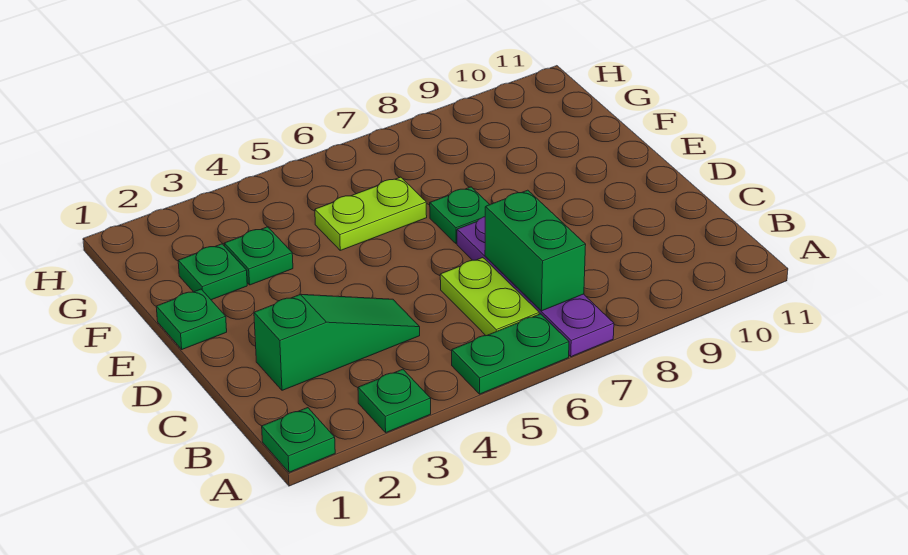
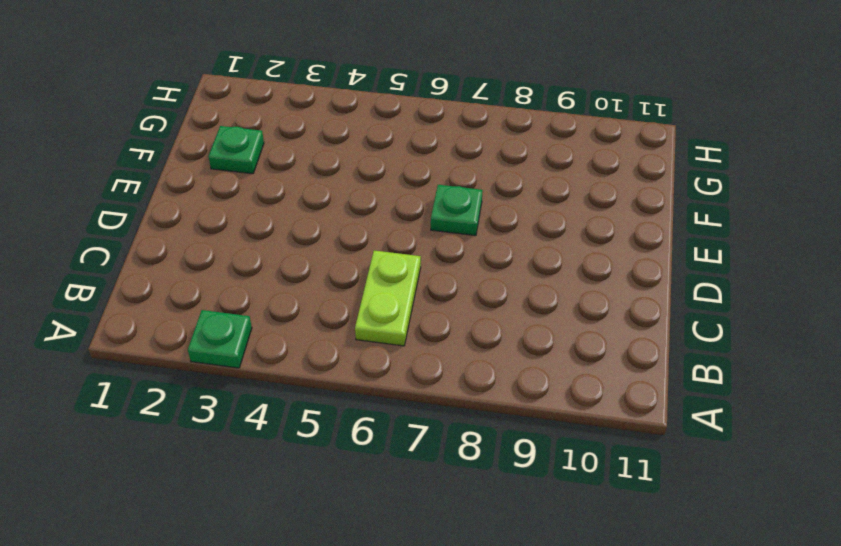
none -> green plate A1 level 1
none -> green plate A5:A6 level 1
none -> purple plate A7:D7 level 1

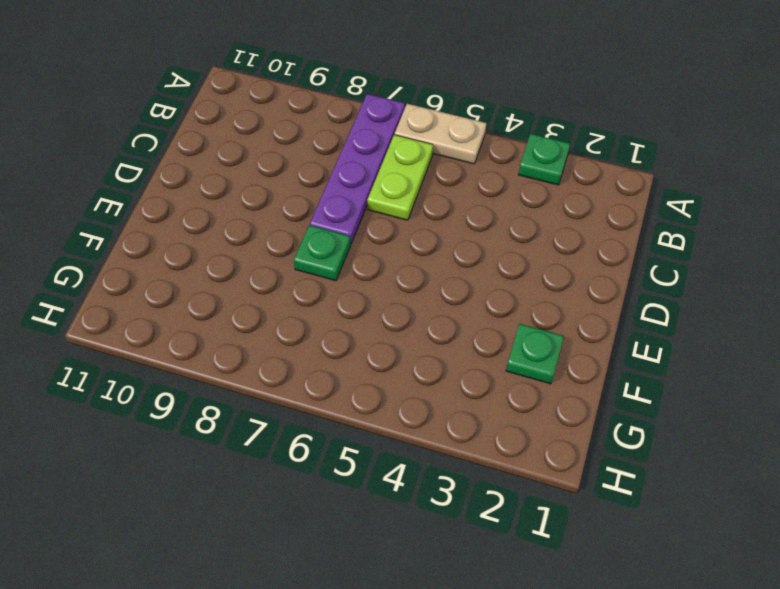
tan plate A5:A6 level 1 -> green plate A5:A6 level 1
none -> green plate A1 level 1
none -> green slope C2:C4 level 1 top 2
none -> green plate E1 level 1

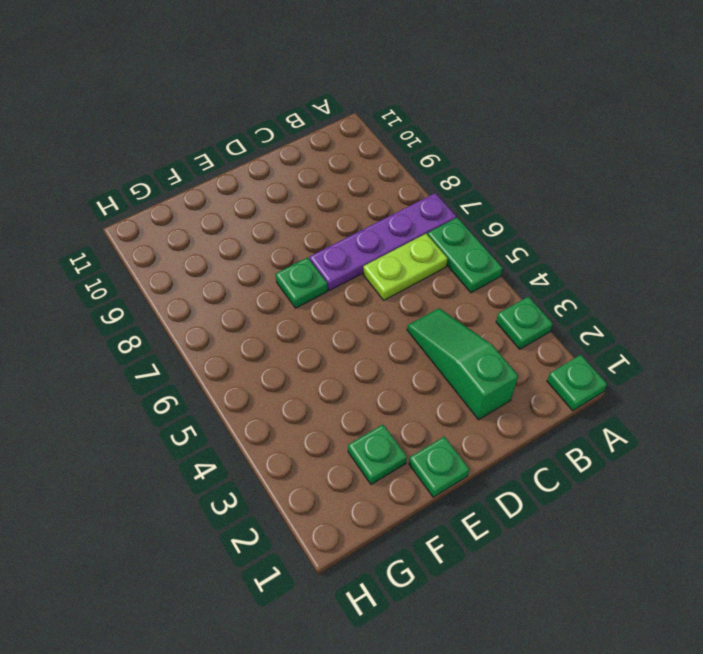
none -> green plate F3 level 1
none -> lime plate F5:F6 level 1
none -> green brick B7:C7 level 2

